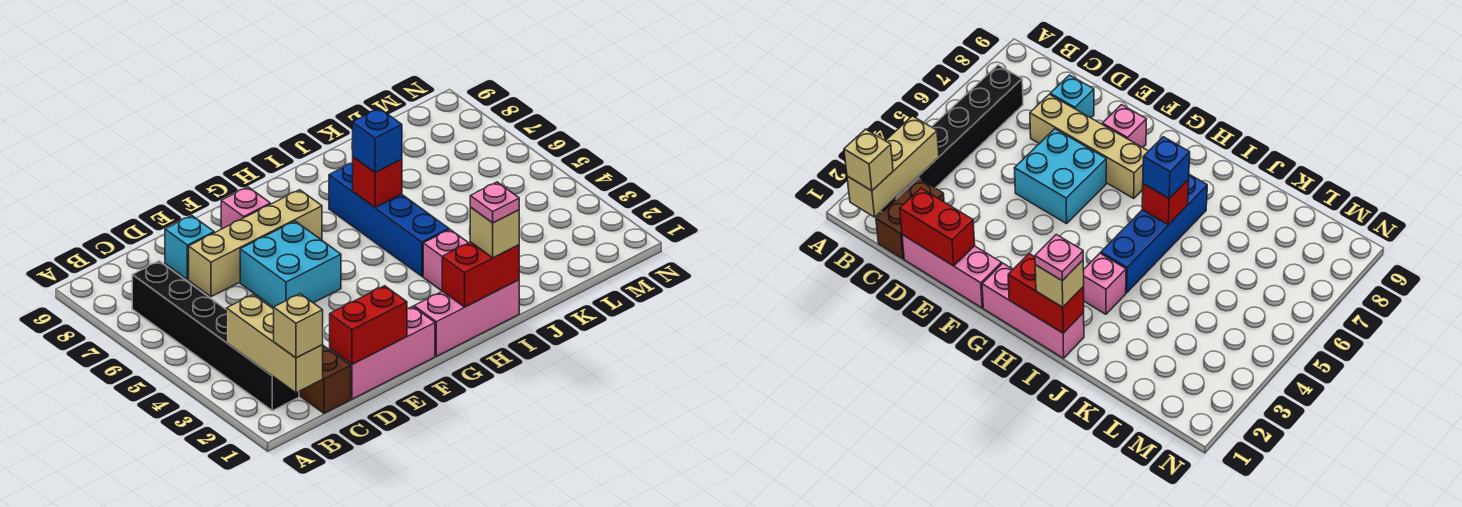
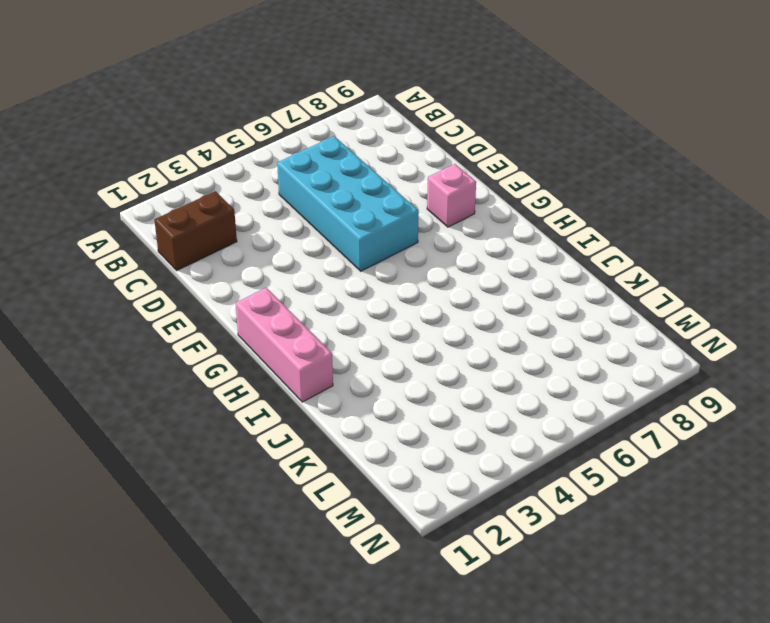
cyan brick C5:F6 level 1 -> cyan brick E5:F6 level 1
none -> black brick B2:B7 level 1
none -> pink brick D1:F1 level 1
none -> tan brick D7:G7 level 1

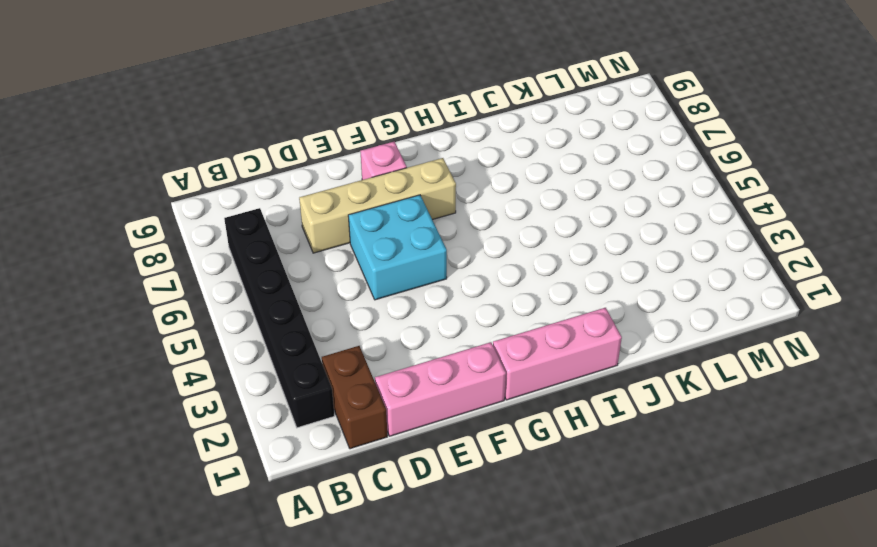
none -> cyan brick D8 level 1
none -> pink brick I3 level 1
none -> blue brick I4:I7 level 1

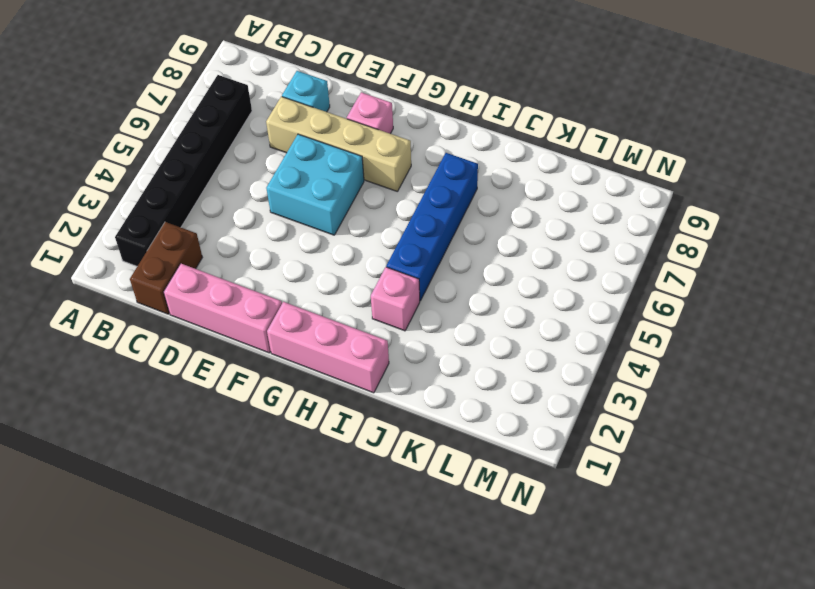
none -> tan brick B1:B3 level 2
none -> red brick D1:E1 level 2
none -> red brick H1:I1 level 2

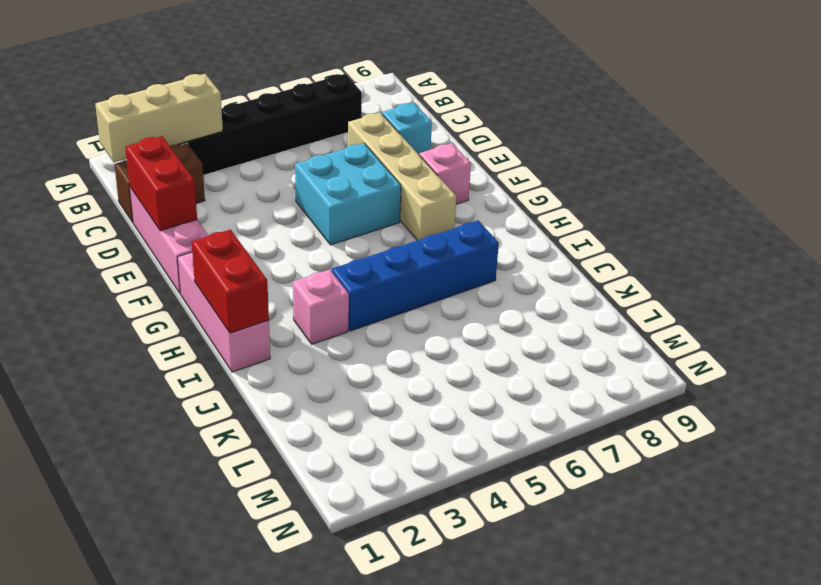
none -> red brick I6 level 2
none -> tan brick B1 level 3
none -> tan brick I1 level 3

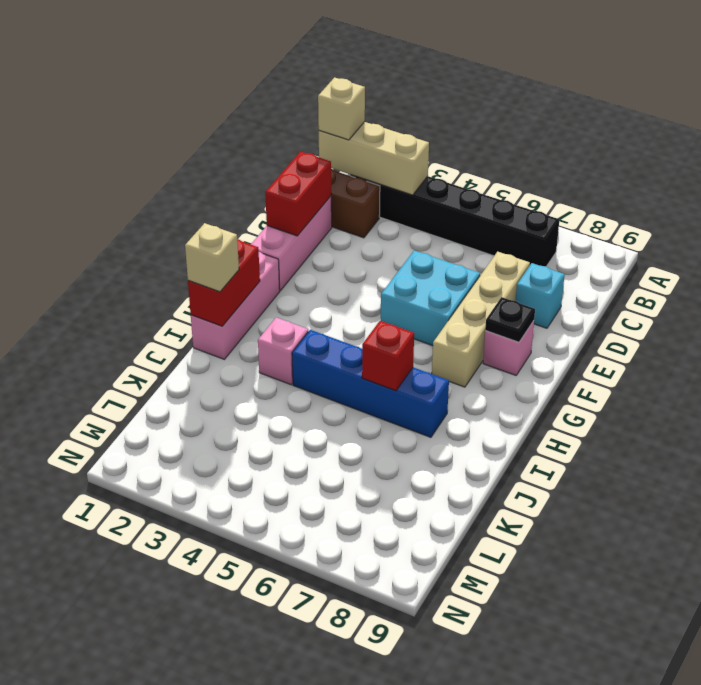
black plate F8 level 2 -> none
none -> blue brick I6 level 3
none -> pink plate I1 level 4

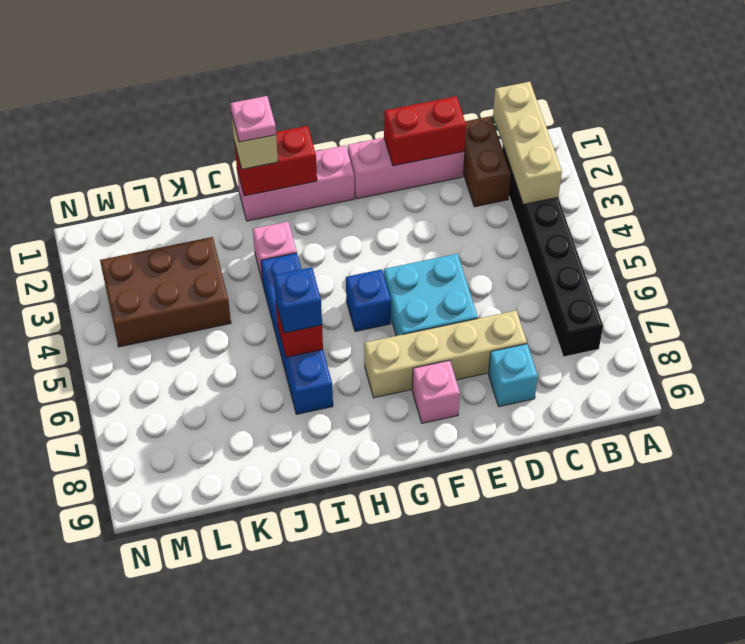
blue brick G5 level 1 -> none
brown brick K3:M4 level 1 -> none
none -> tan brick B1 level 3

